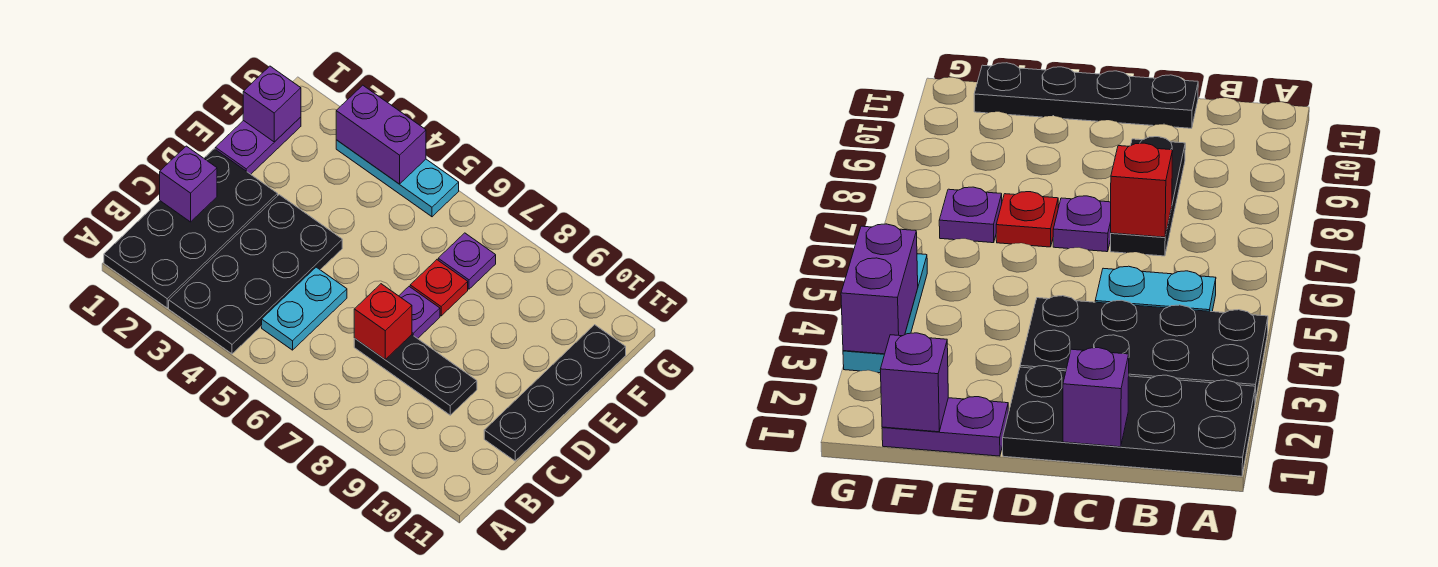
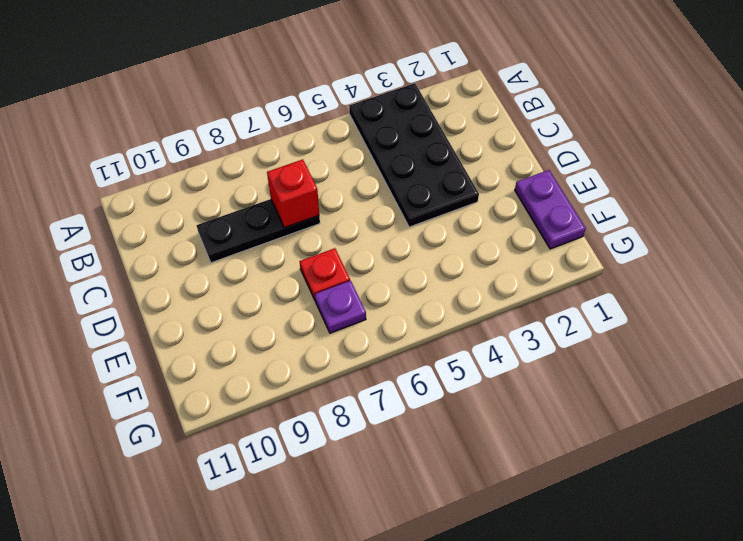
none -> black plate A1:D2 level 1
none -> cyan plate B5:C5 level 1
none -> black plate C11:F11 level 1

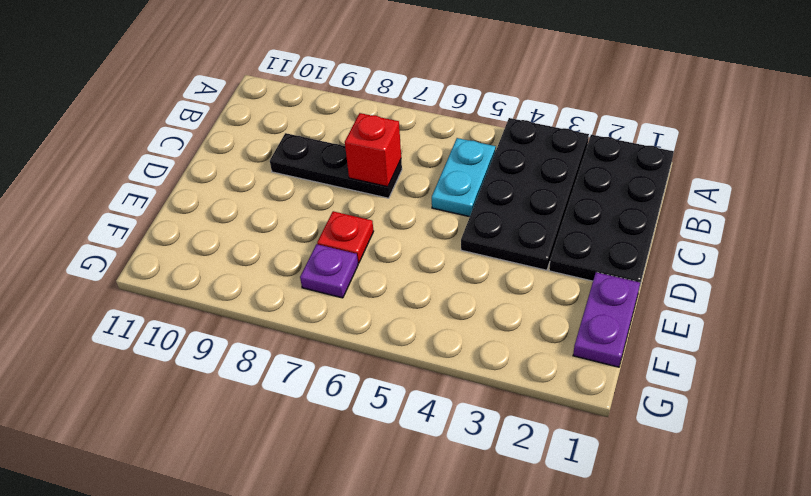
none -> black plate C11:F11 level 1
none -> purple plate D7 level 1
none -> cyan plate G3:G5 level 1

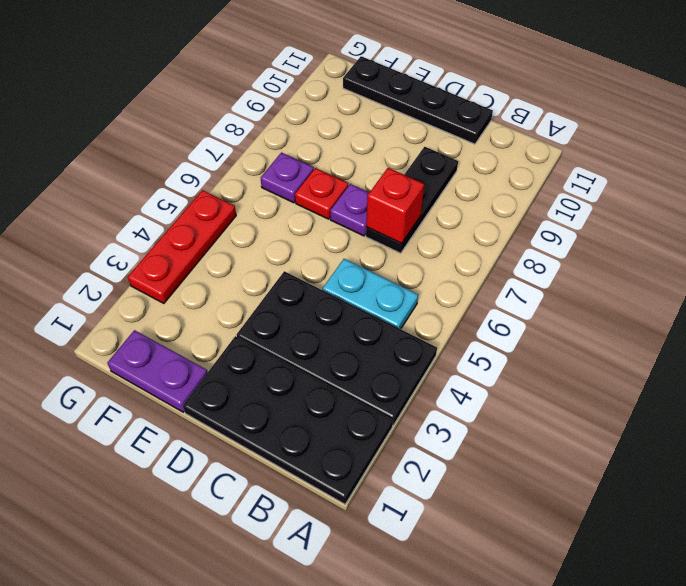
red plate G3:G5 level 1 -> cyan plate G3:G5 level 1
none -> purple brick C1 level 2
none -> purple brick F1 level 2
none -> purple brick G3:G4 level 2

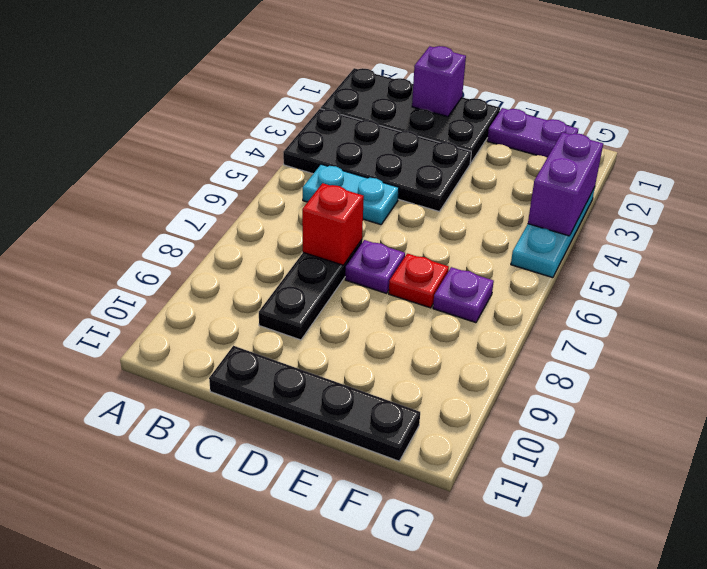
none -> purple brick F1 level 2

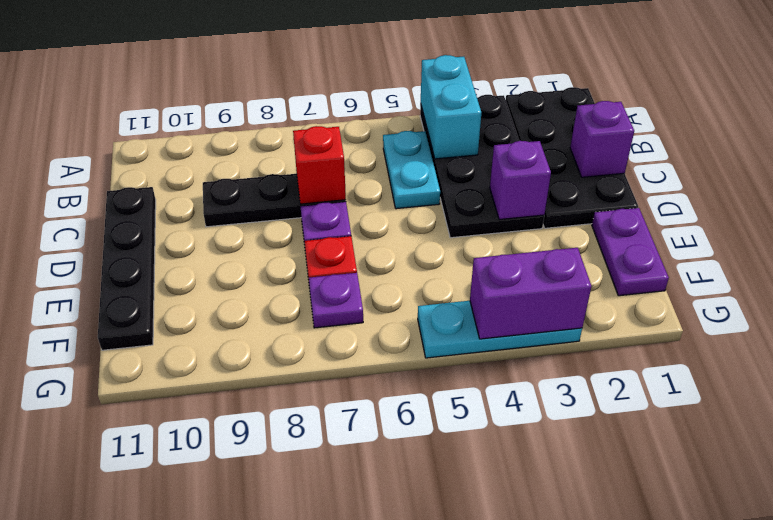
cyan brick A4:B4 level 2 -> none
purple brick D3 level 2 -> purple brick F1 level 2

